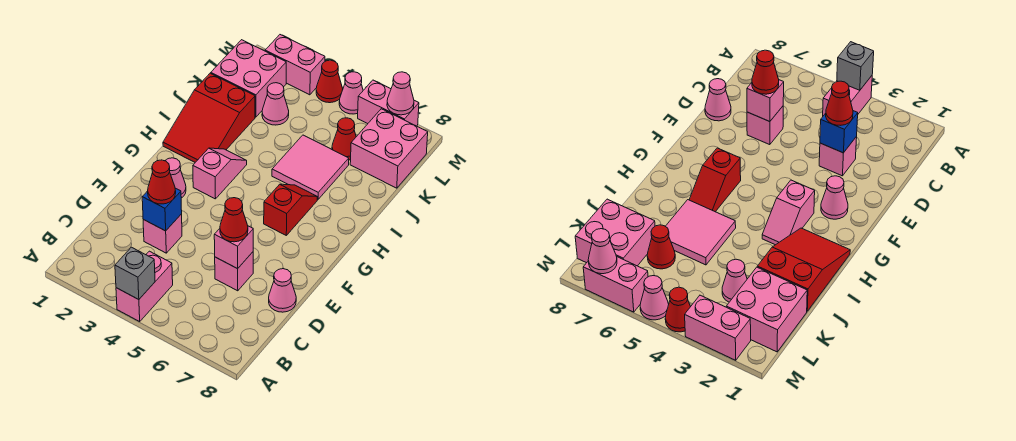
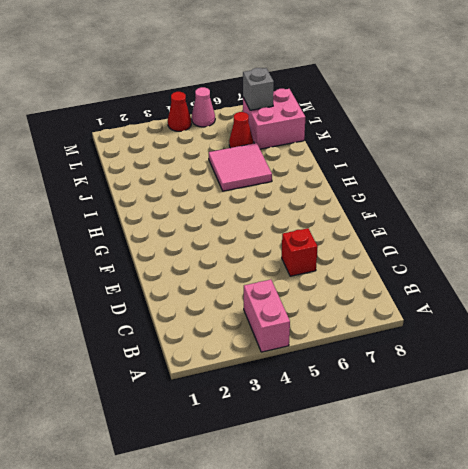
red brick D6 level 1 -> pink brick D6 level 1
grey brick L7 level 2 -> grey brick A4 level 2
none -> pink brick D3 level 1
none -> pink cone D8 level 1
none -> pink cone F2 level 1

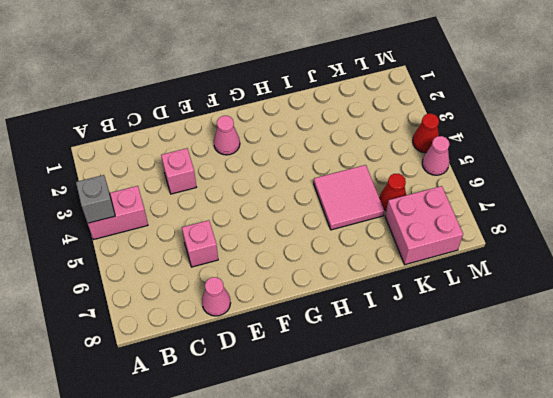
none -> pink slope G3:H3 level 1 top G
none -> red slope G6:H6 level 1 top G
none -> red slope H1:J2 level 1 top J

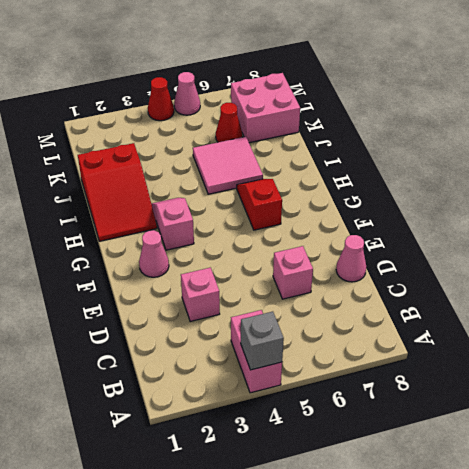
none -> pink brick K1:L2 level 1
none -> pink cone K3 level 1
none -> pink brick M2:M3 level 1

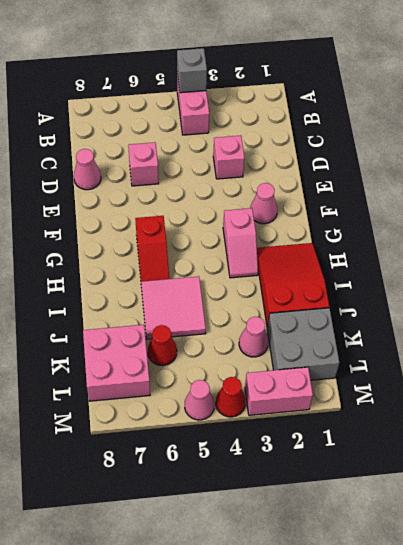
grey brick K1:L2 level 1 -> pink brick K1:L2 level 1
none -> pink brick M6:M7 level 1
none -> blue brick D3 level 2
none -> pink brick D6 level 2

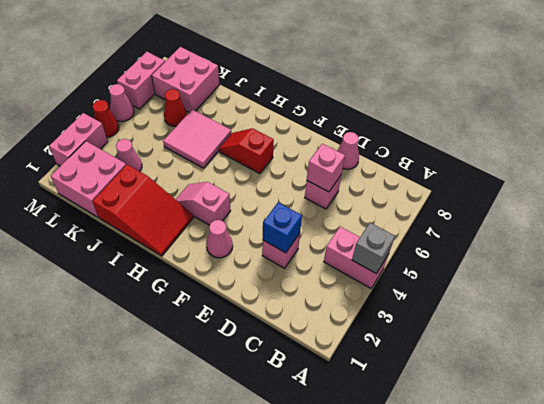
none -> pink cone M7 level 2
none -> red cone D3 level 3
none -> red cone D6 level 3

